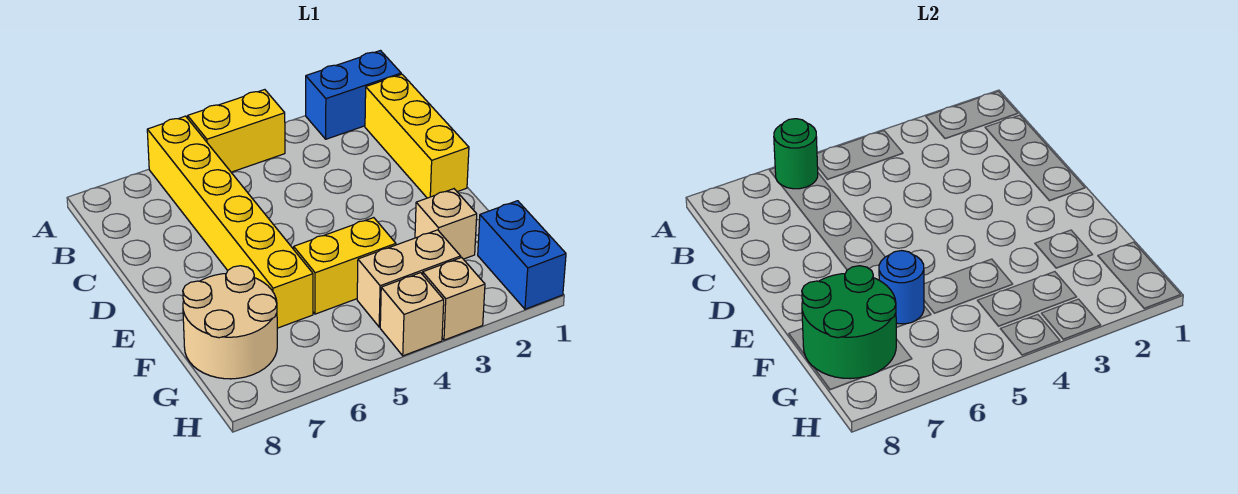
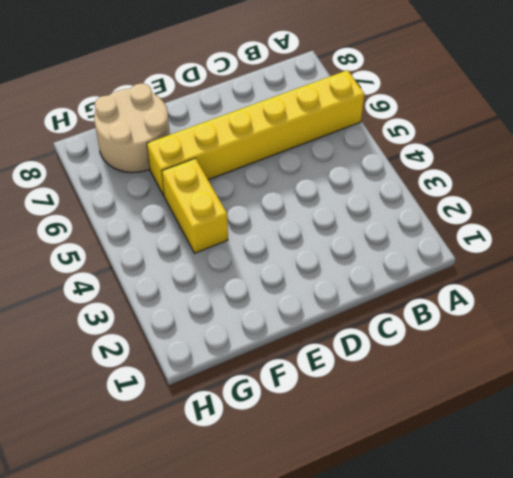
none -> blue brick A1:A2 level 1
none -> yellow brick A4:A5 level 1
none -> yellow brick B1:D1 level 1

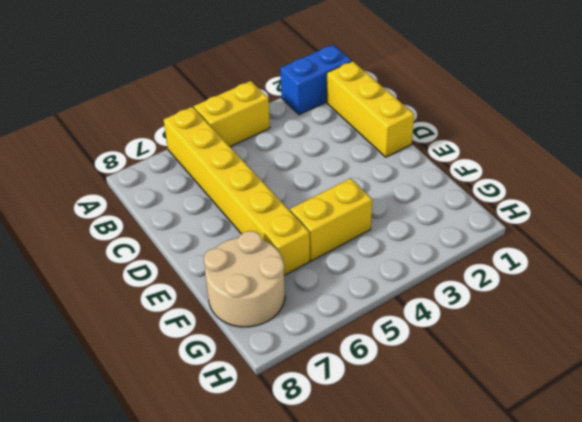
none -> tan brick F2 level 1
none -> blue brick G1:H1 level 1
none -> tan brick G3:G4 level 1

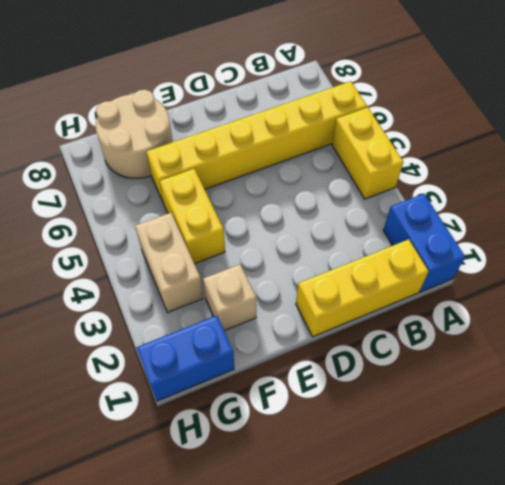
none -> tan brick H3 level 1
none -> tan brick H4 level 1
none -> green round brick A6 level 2

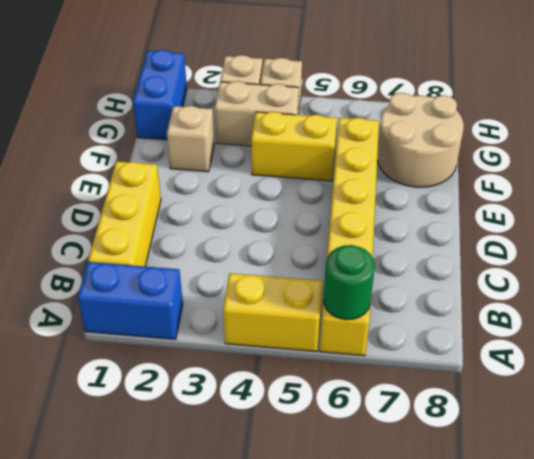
none -> blue round brick F6 level 2
none -> green round brick F7:G8 level 2

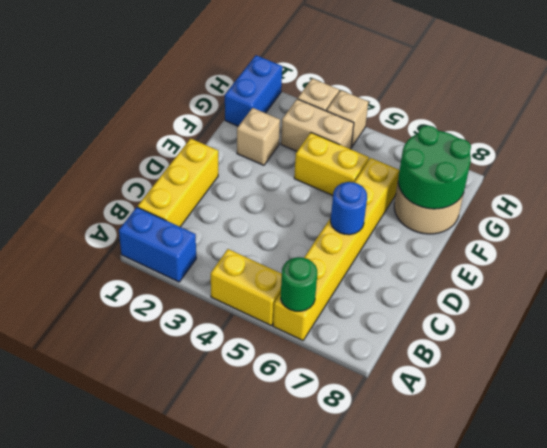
blue round brick D6 level 2 -> blue round brick F6 level 2

